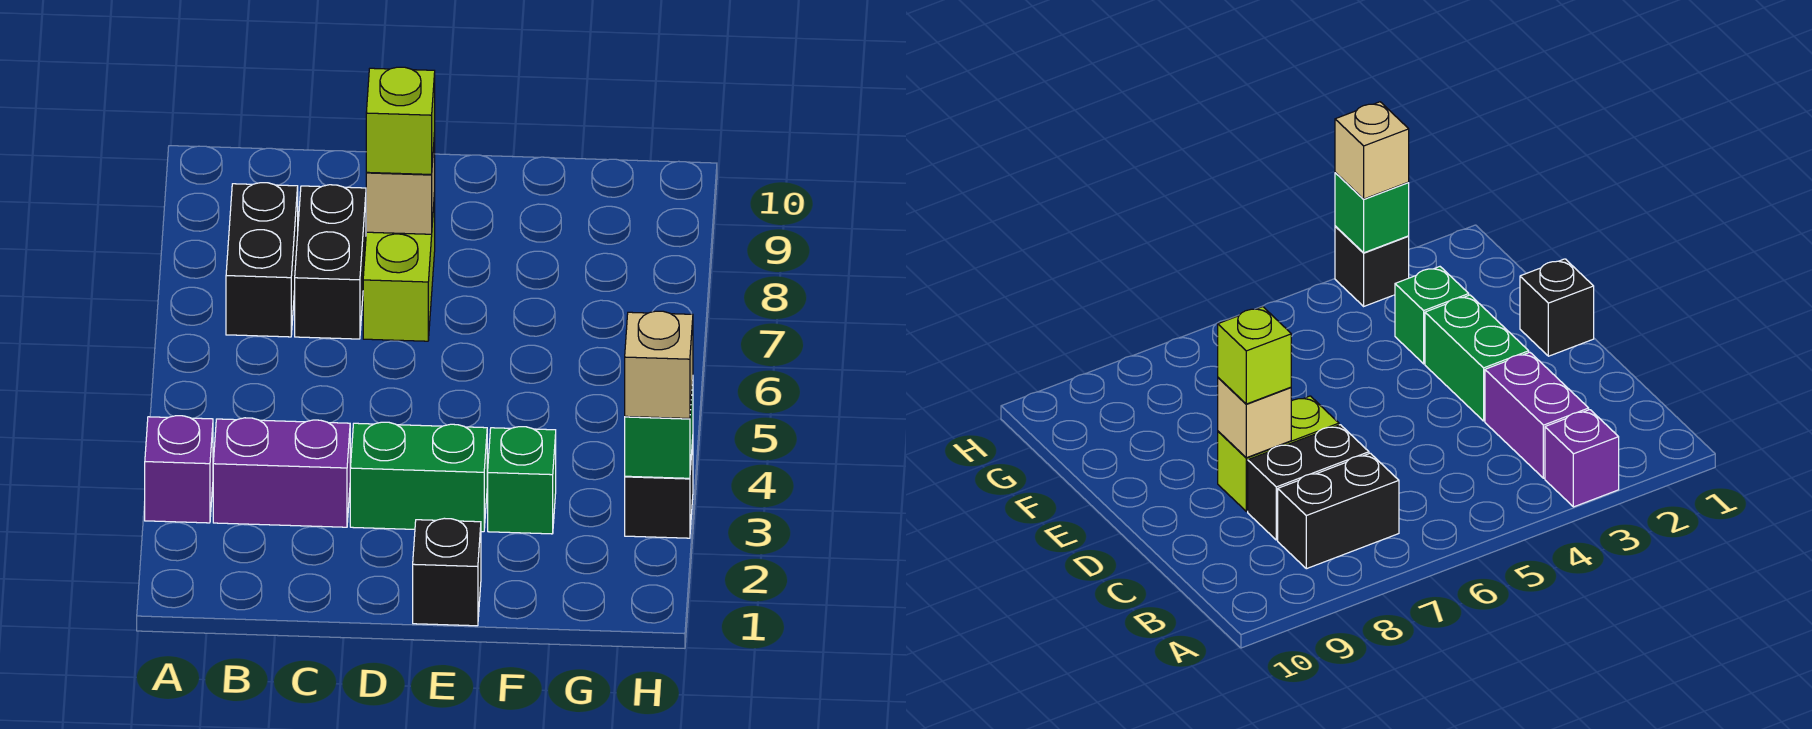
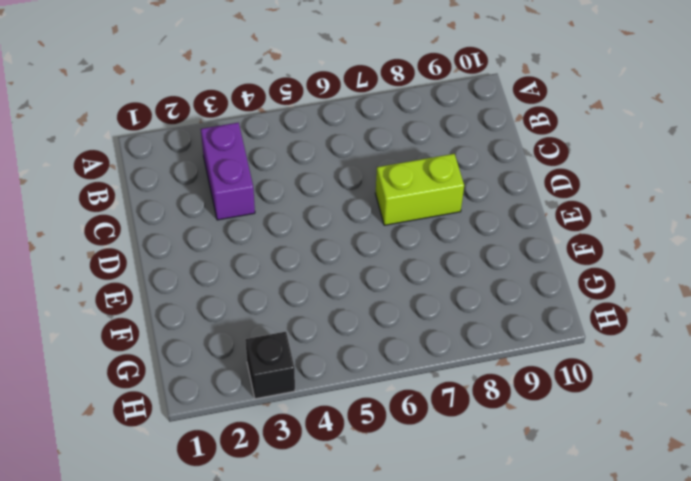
none -> purple brick A3 level 1
none -> black brick B7:B8 level 1
none -> black brick C7:C8 level 1

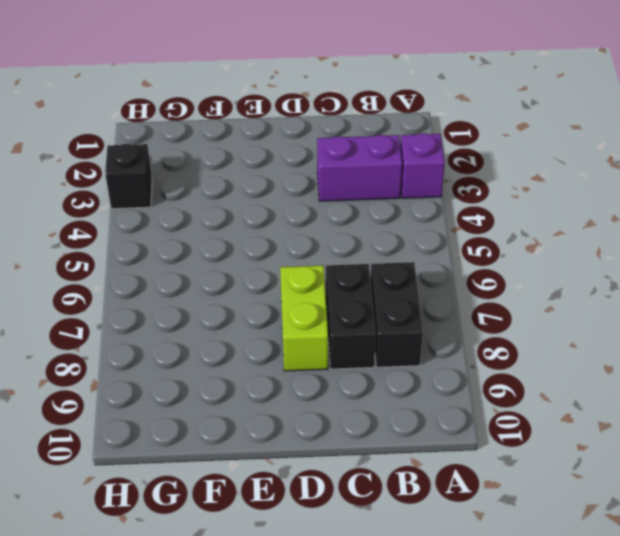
none -> green brick D3:E3 level 1
none -> black brick E1 level 1
none -> green brick F3 level 1

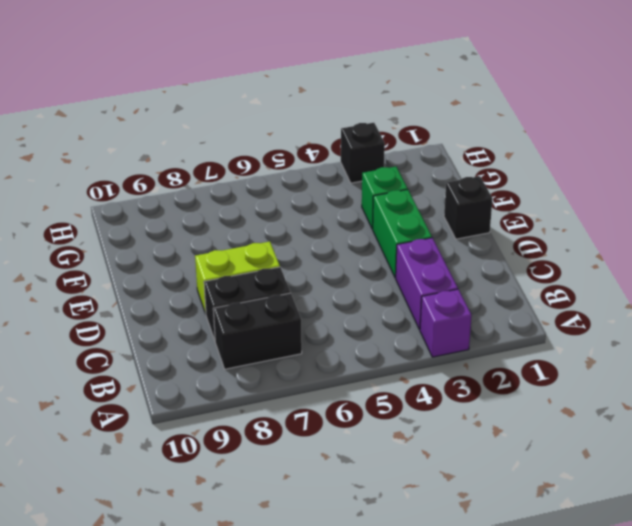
none -> tan brick D8 level 2
none -> green brick H3 level 2
none -> lime brick D8 level 3

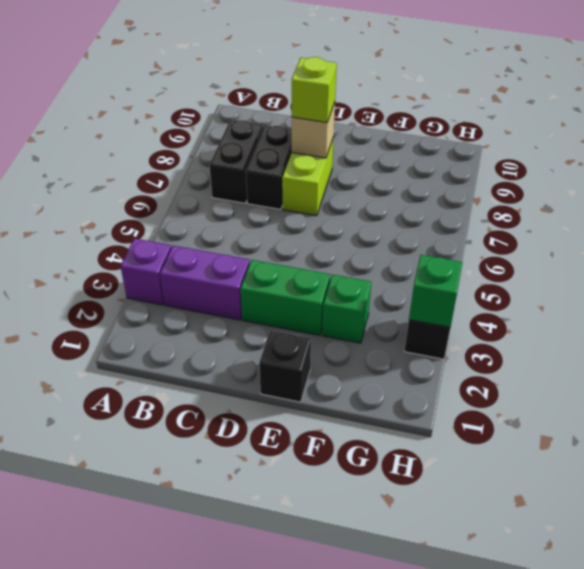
none -> tan brick H3 level 3

